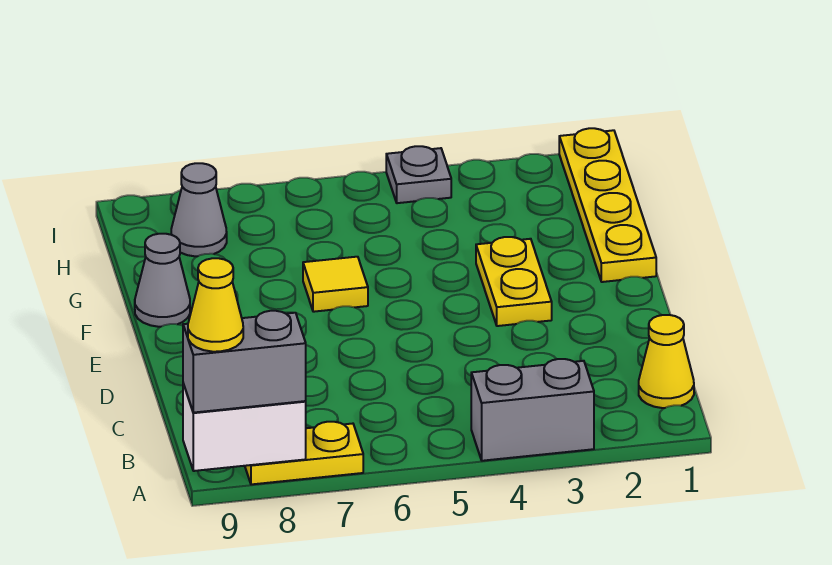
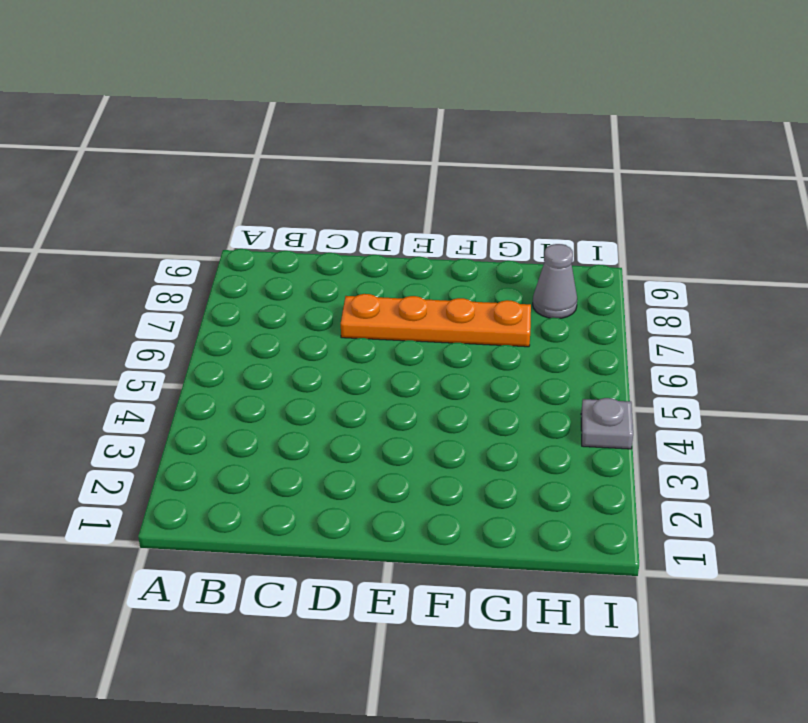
orange plate D7:G7 level 1 -> none
none -> grey brick A3:A4 level 1
none -> yellow plate A7:A8 level 1
none -> yellow cone B1 level 1

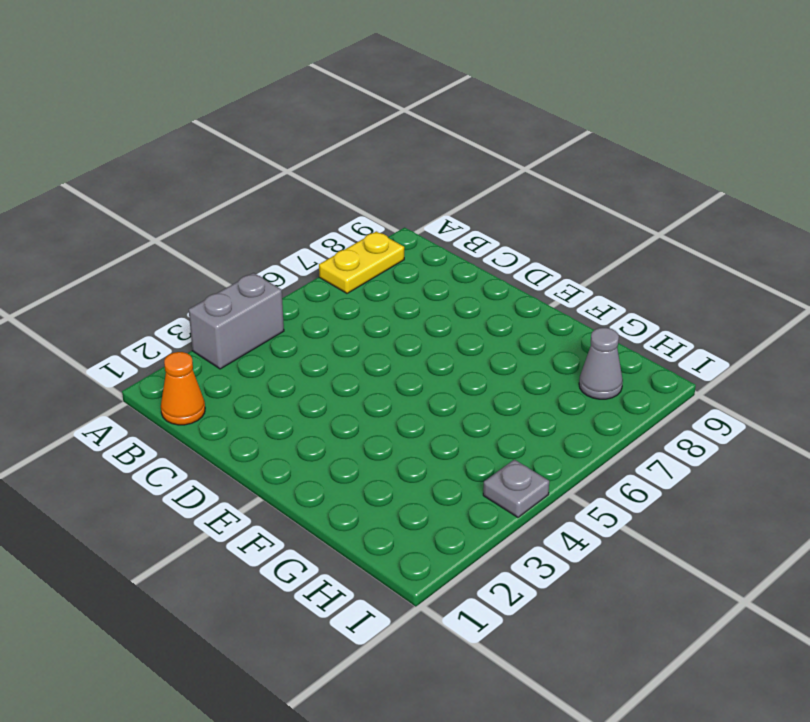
orange cone B1 level 1 -> yellow cone B1 level 1
none -> yellow plate E3:F3 level 1
none -> yellow plate F1:I1 level 1
none -> yellow tile F6 level 1

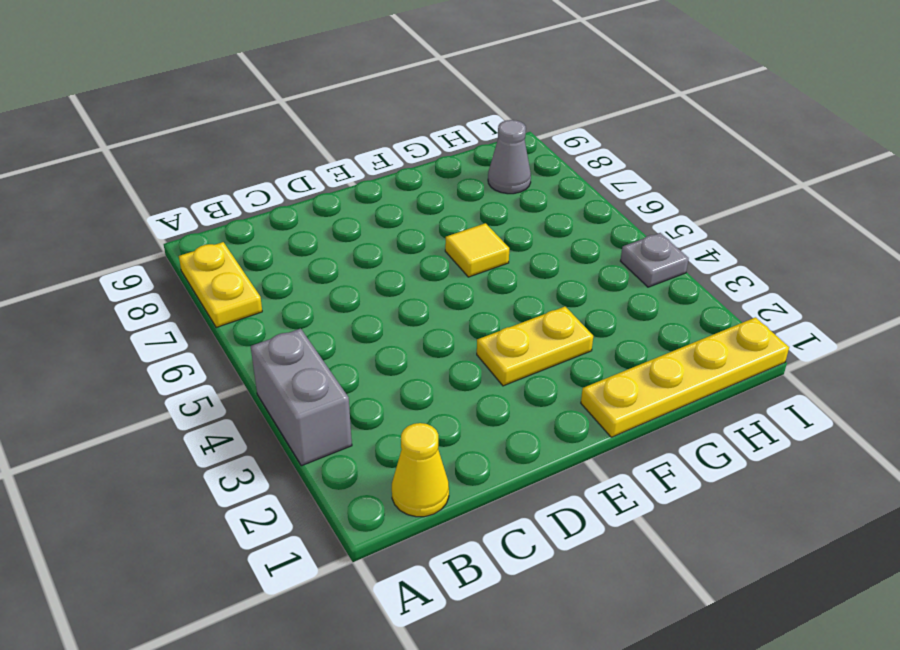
none -> grey cone F9 level 1
none -> white brick A8:A9 level 2
none -> grey brick A8:A9 level 3

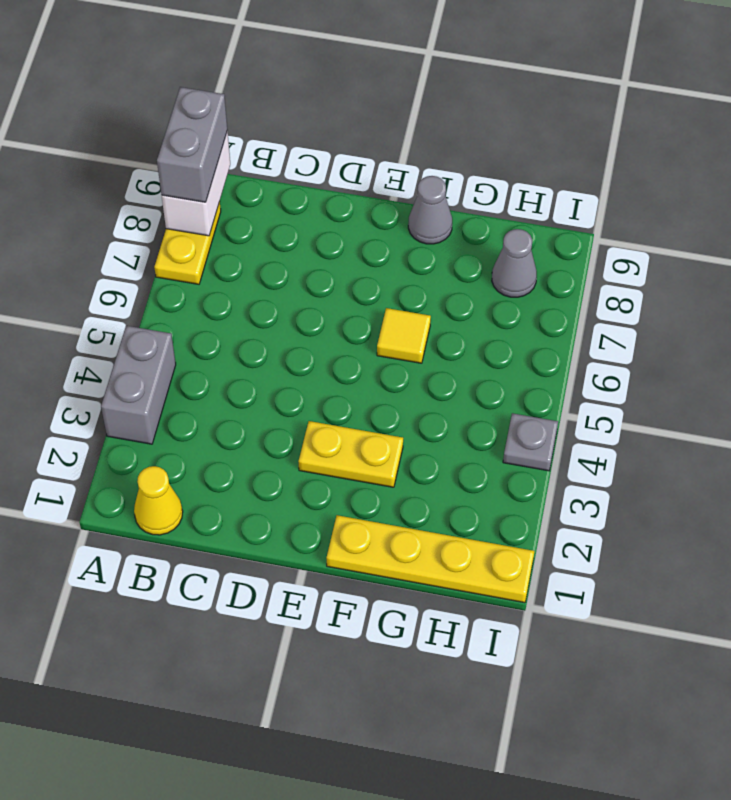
none -> yellow cone A9 level 4

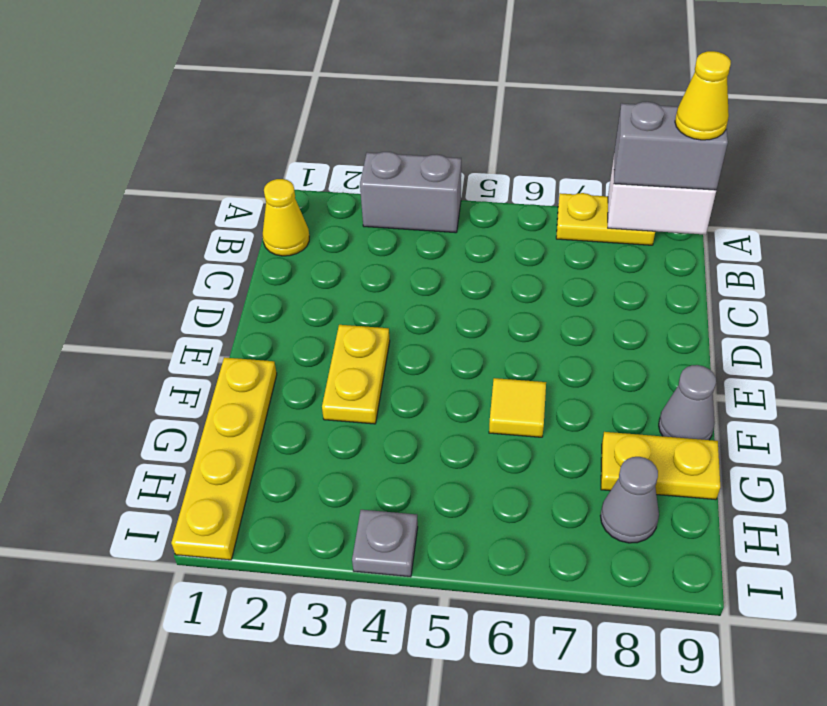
yellow plate G8:G9 level 1 -> none

